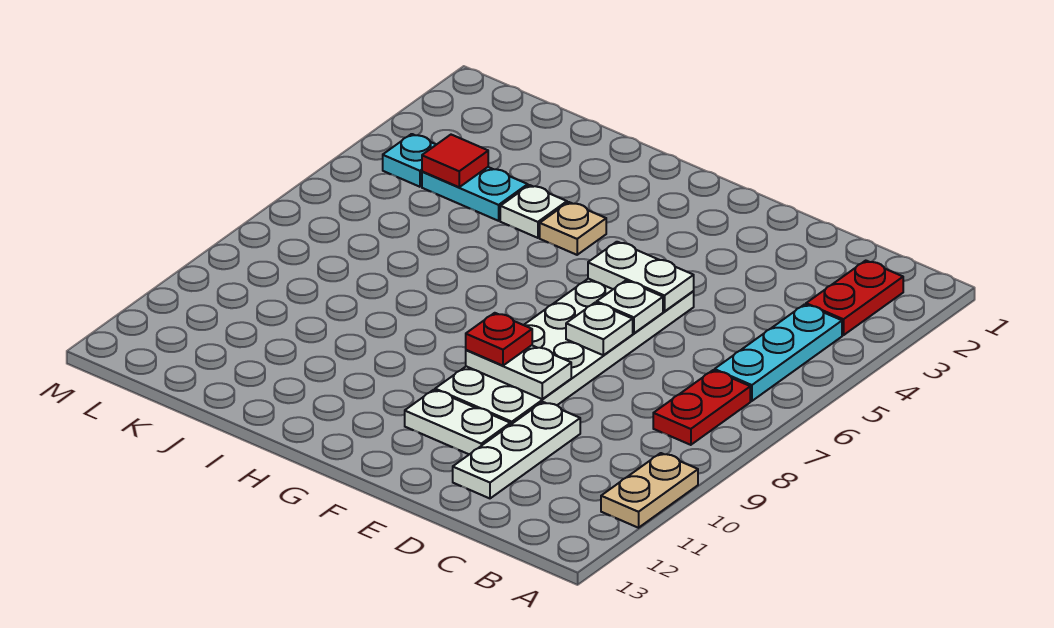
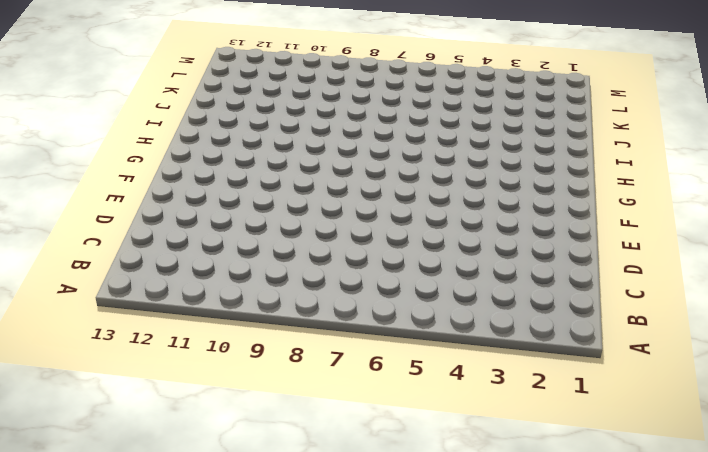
none -> tan plate A10:A11 level 1
none -> red plate B2:B3 level 1
none -> cyan plate B4:B6 level 1

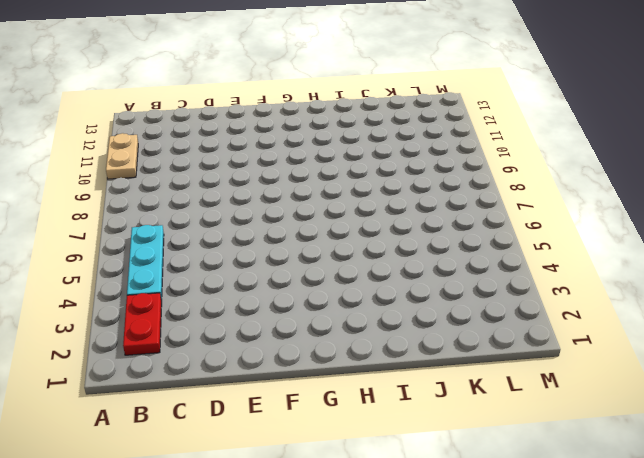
none -> red plate B7:B8 level 1
none -> white plate D10:D12 level 1
none -> white plate E5:F10 level 1

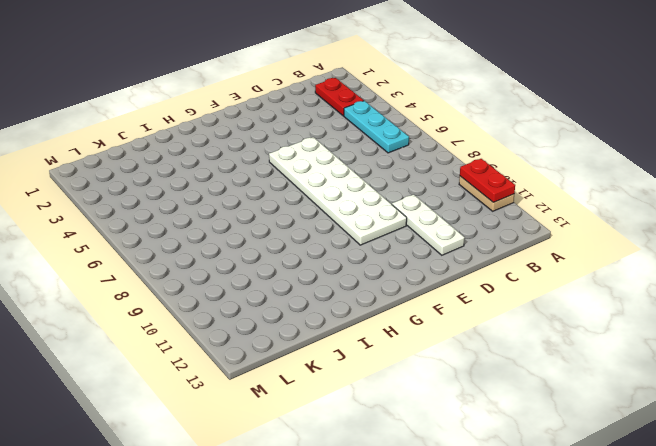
red plate A10:A11 level 2 -> red plate B7:B8 level 1
none -> white plate E11:F11 level 1
none -> tan plate H4 level 1
none -> white plate I4 level 1

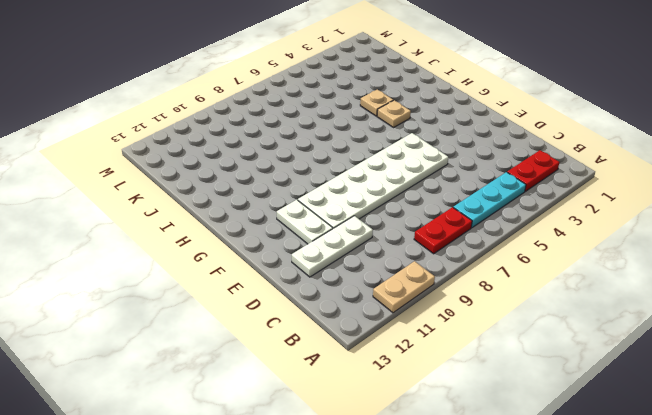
tan plate I4 level 1 -> white plate I4 level 1
none -> cyan plate J4:K4 level 1
none -> cyan plate L4 level 1
none -> white plate E5:F5 level 2

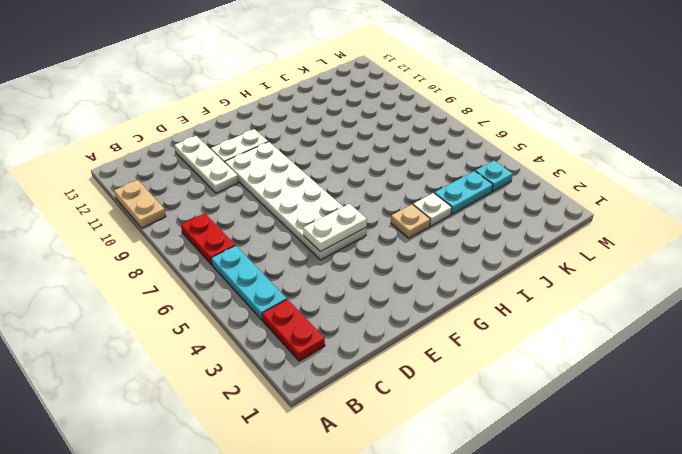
none -> white plate E6 level 2
none -> white plate E7 level 2
none -> white plate E9:F9 level 2

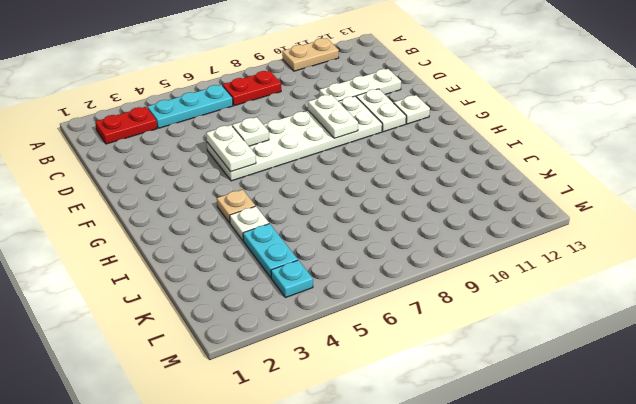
white plate F12 level 1 -> white plate E7 level 2
none -> red tile K4 level 2
none -> red plate F9 level 3

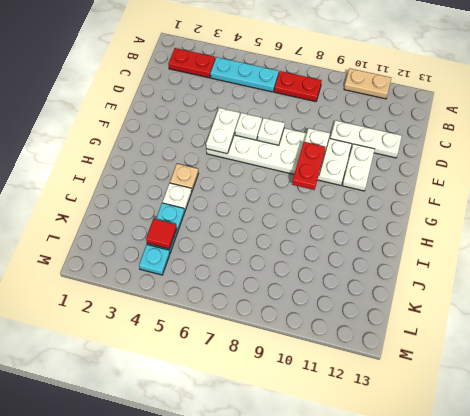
red plate F9:G9 level 3 -> red plate F9 level 3

